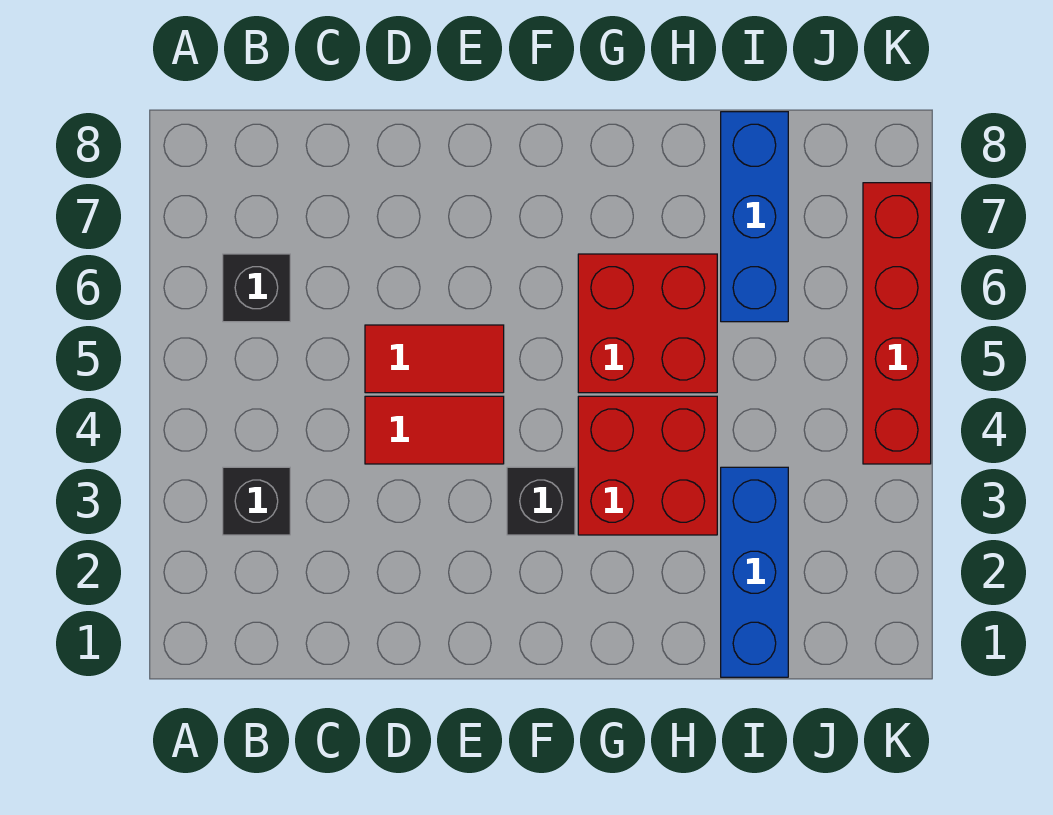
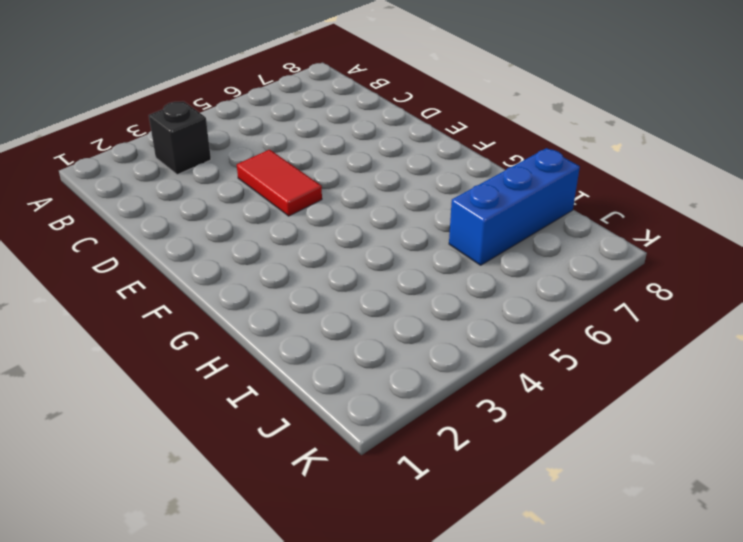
none -> black brick B6 level 1
none -> red tile D5:E5 level 1

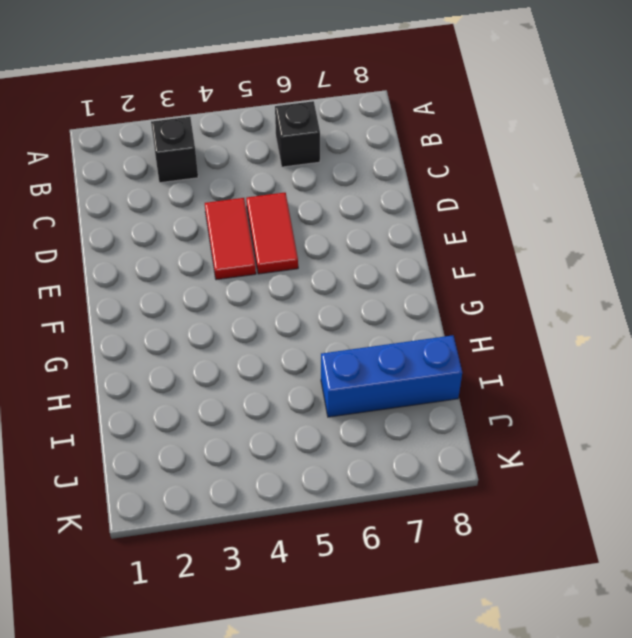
none -> black brick F3 level 1
none -> red brick G3:H4 level 1

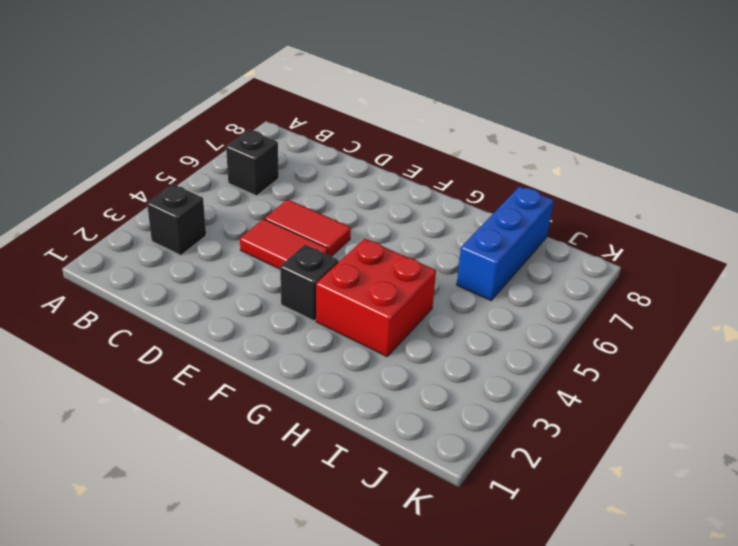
none -> red brick G5:H6 level 1
none -> blue brick I1:I3 level 1

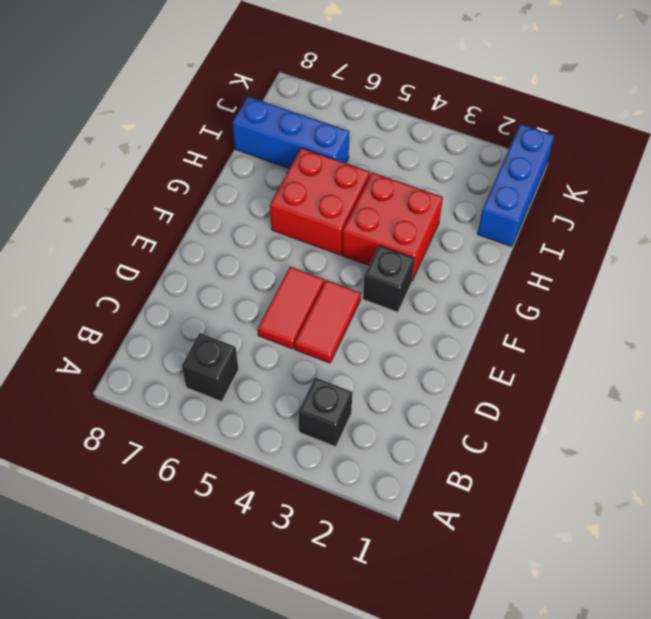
blue brick I1:K1 level 1 -> blue brick I1:I3 level 1
none -> red brick K4:K7 level 1

